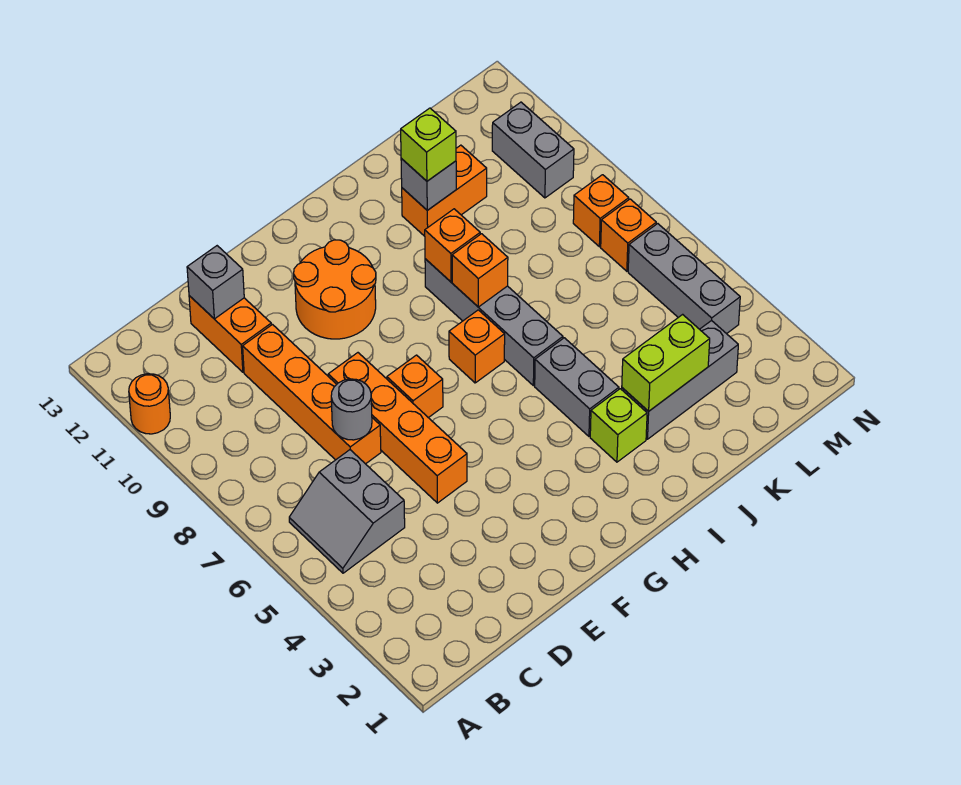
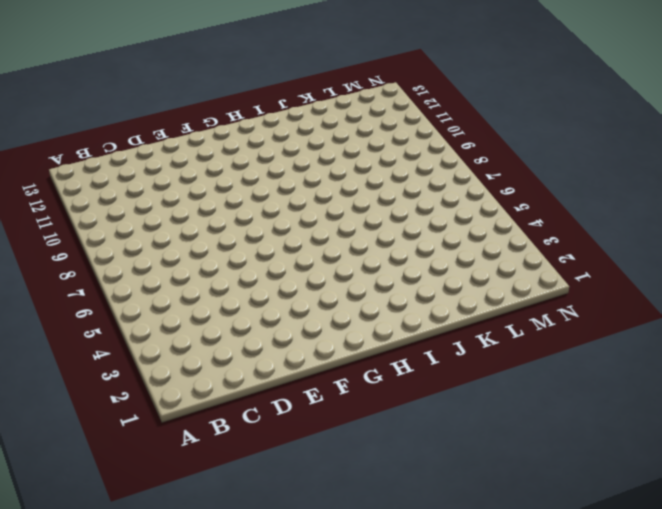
none -> orange round brick A11 level 1
none -> grey slope B5:C6 level 1 top C
none -> orange brick D7:D10 level 1

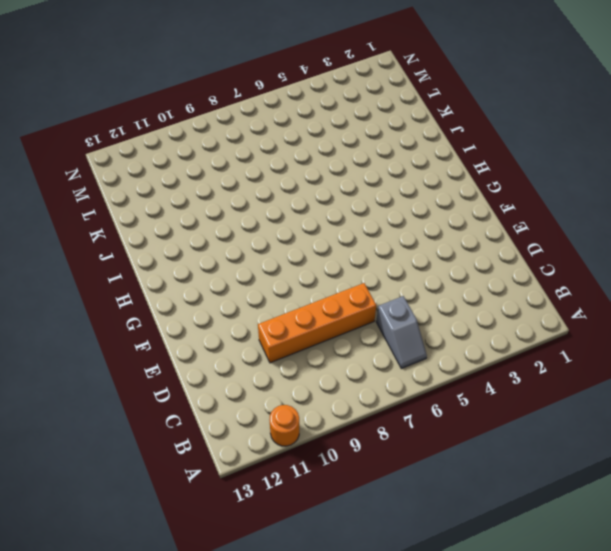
grey slope B6:C6 level 1 top C -> grey slope B5:C6 level 1 top C
none -> orange brick D11:D12 level 1
none -> orange brick E5:E8 level 1
none -> orange brick F7 level 1

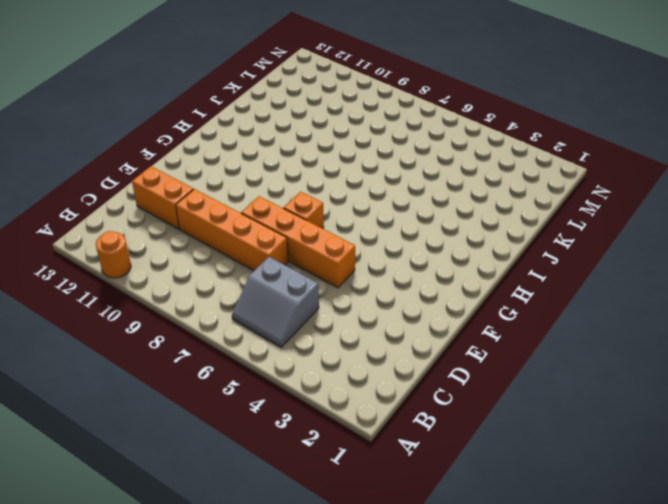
none -> orange round brick F10:G11 level 1
none -> orange brick H7 level 1
none -> lime brick I3 level 1

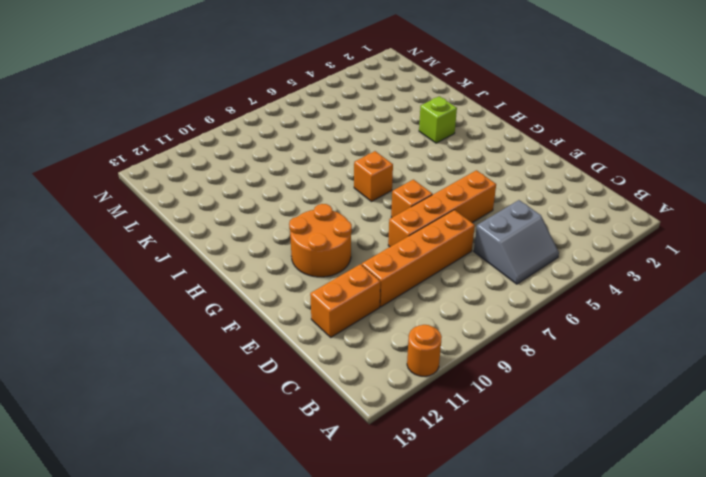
none -> grey brick I4:I5 level 1
none -> grey brick I6:I9 level 1
none -> grey brick J3:L3 level 1

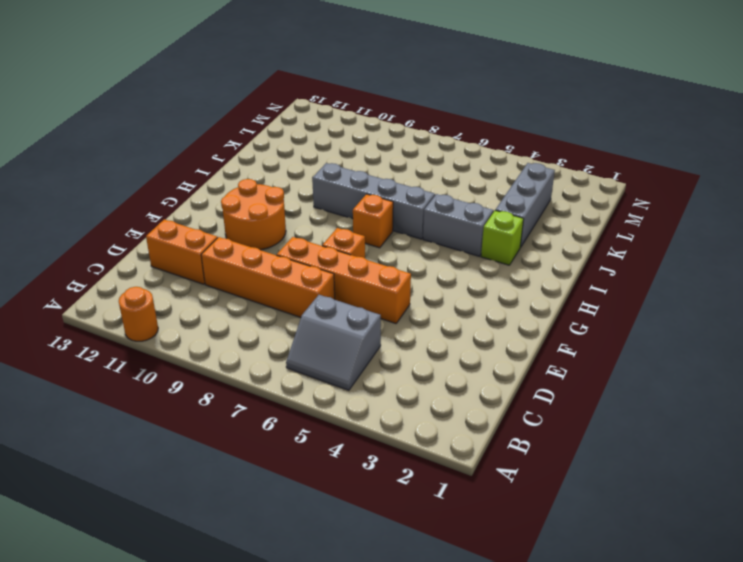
none -> orange brick J11:K11 level 1
none -> grey brick M4:M6 level 1
none -> orange brick M7 level 1

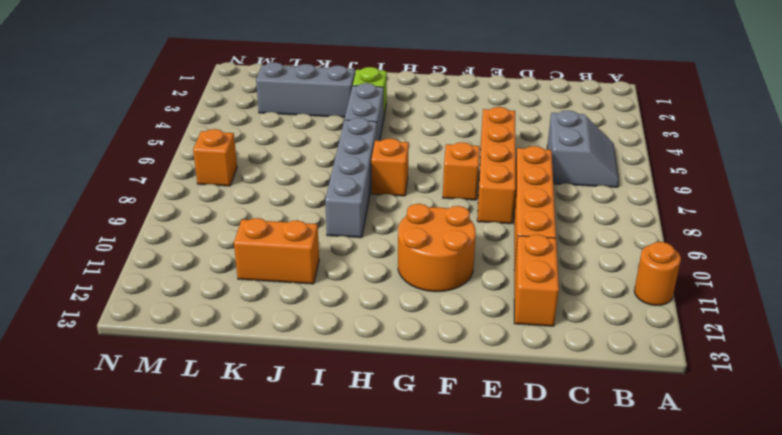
none -> grey brick M4:M6 level 1
none -> orange brick M8 level 1
none -> grey brick M10:M11 level 1

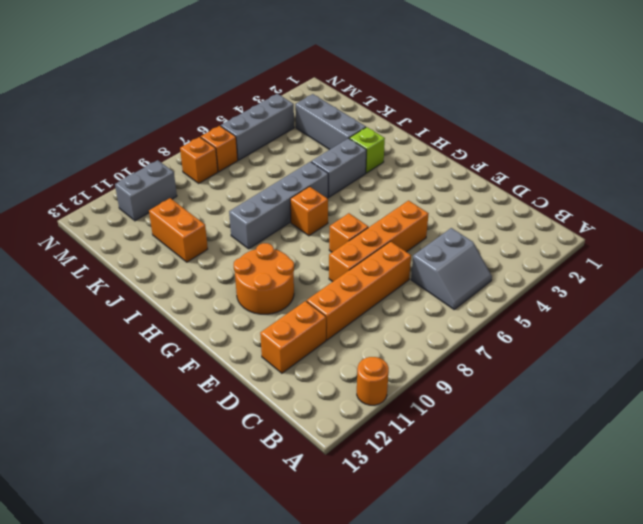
none -> grey round brick D7 level 2
none -> grey brick D12 level 2
none -> orange brick I8 level 2

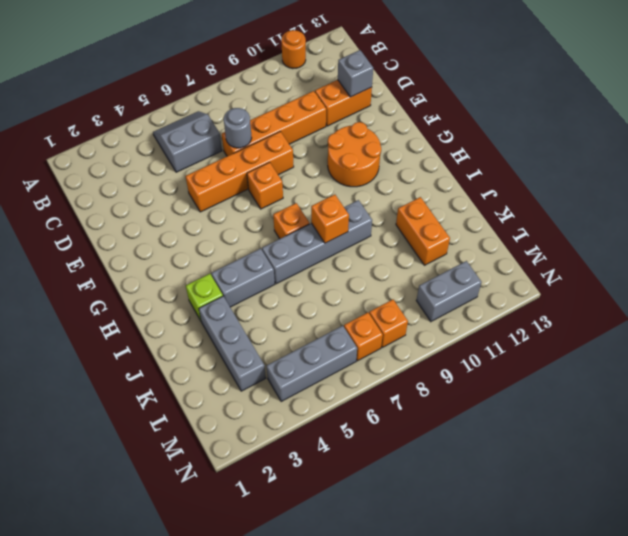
none -> orange brick I9 level 2
none -> lime brick J3:K3 level 2
none -> grey brick J11 level 2

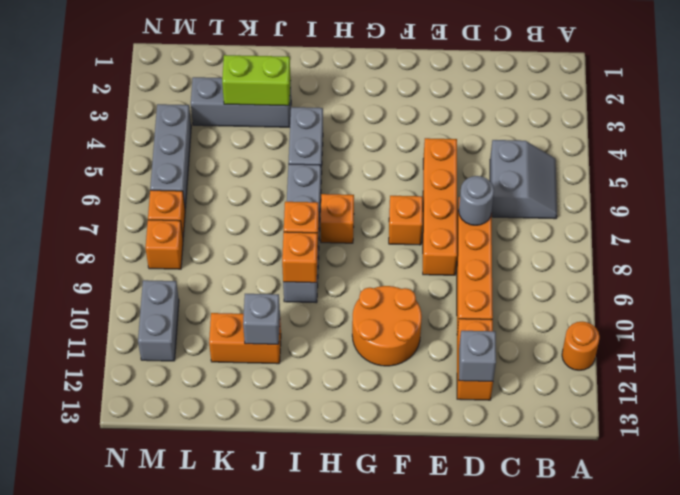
none -> lime brick I3 level 1
none -> lime brick J11 level 3

